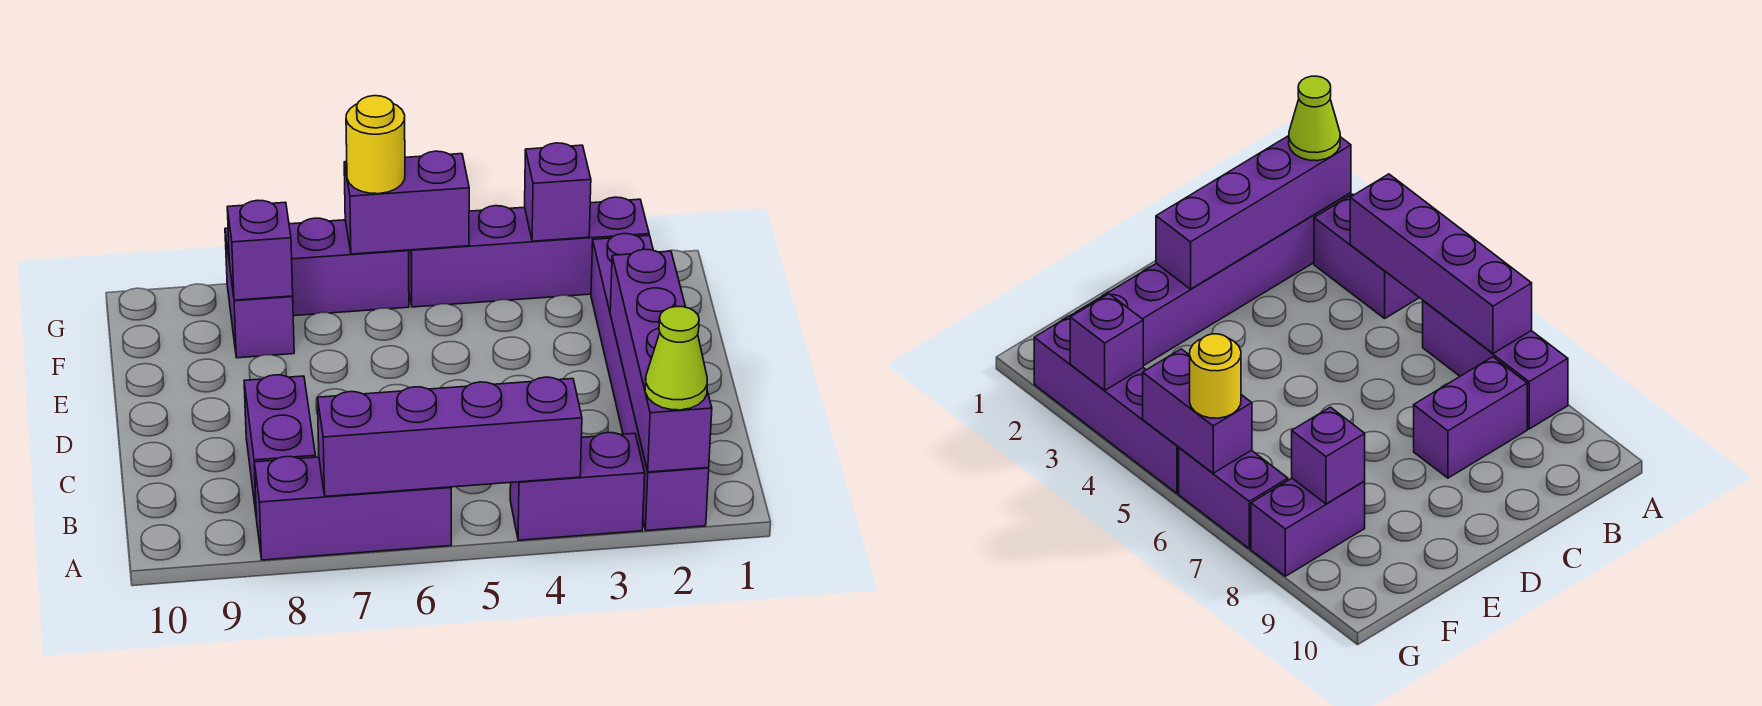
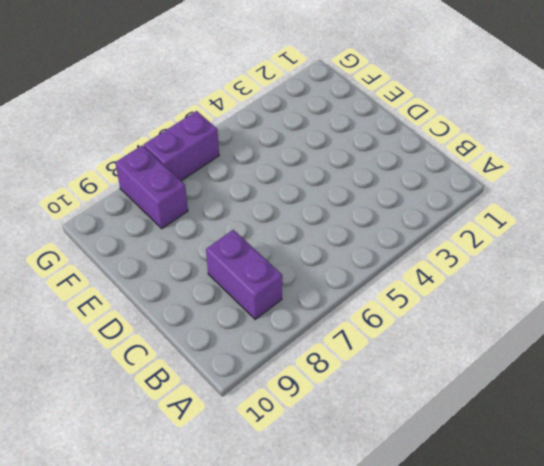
none -> purple brick A2:F2 level 1
none -> purple brick A3:A4 level 1
none -> purple brick A6:A8 level 1

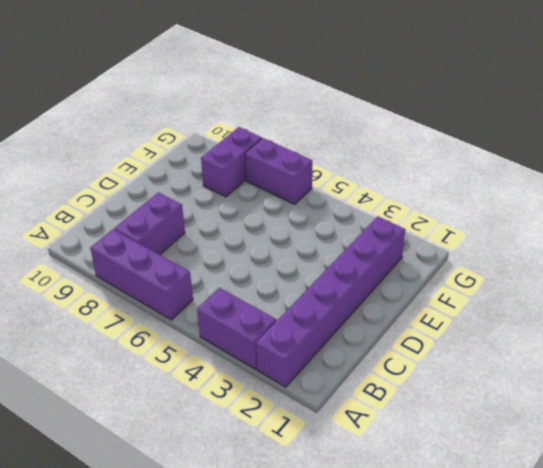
none -> purple brick G2:G5 level 1
none -> purple brick A2:D2 level 2
none -> purple brick A4:A7 level 2

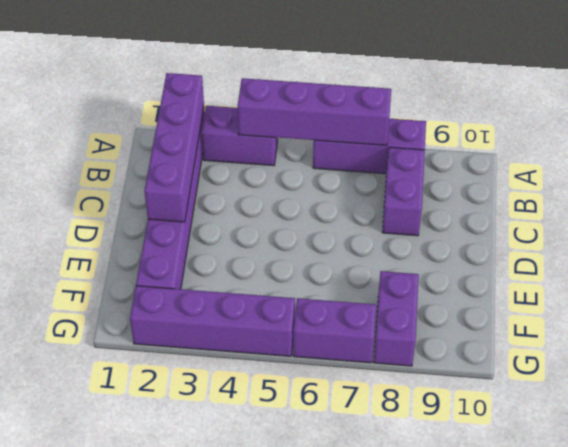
none -> purple brick F8 level 2
none -> purple brick G3 level 2
none -> purple brick G5:G6 level 2

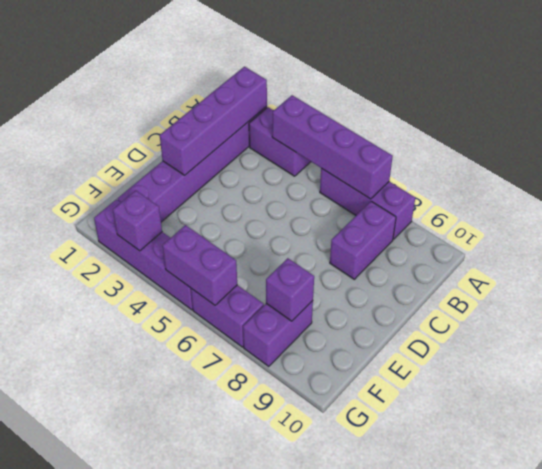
none -> lime cone A2 level 3
none -> yellow round brick G6 level 3

